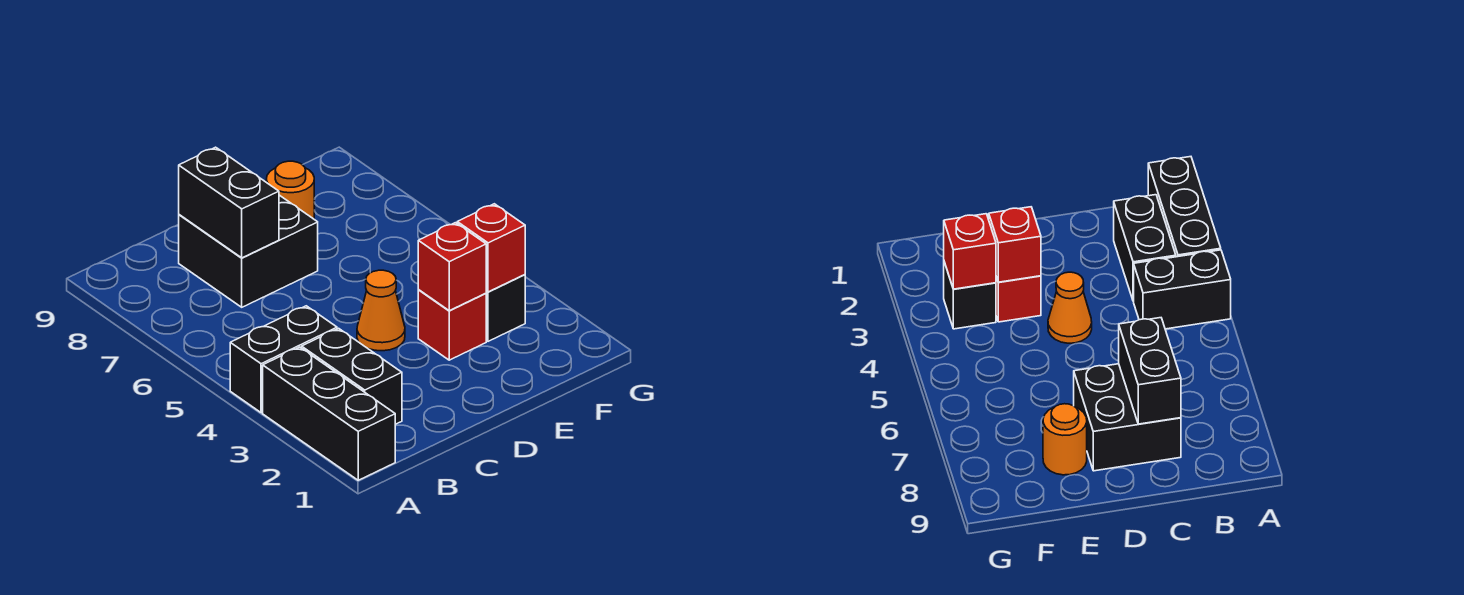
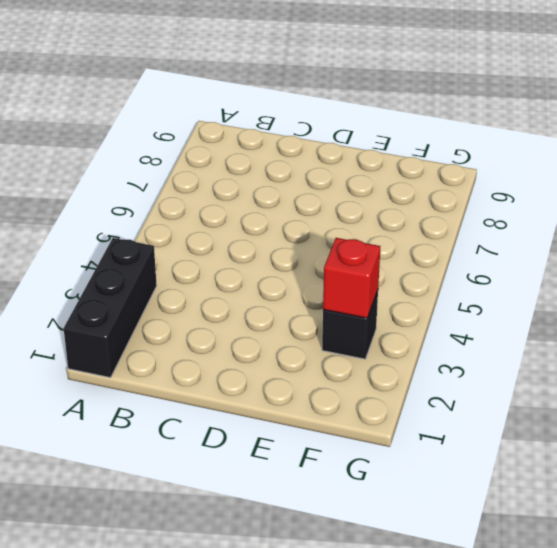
none -> black brick A4:B4 level 1
none -> black brick B2:B3 level 1

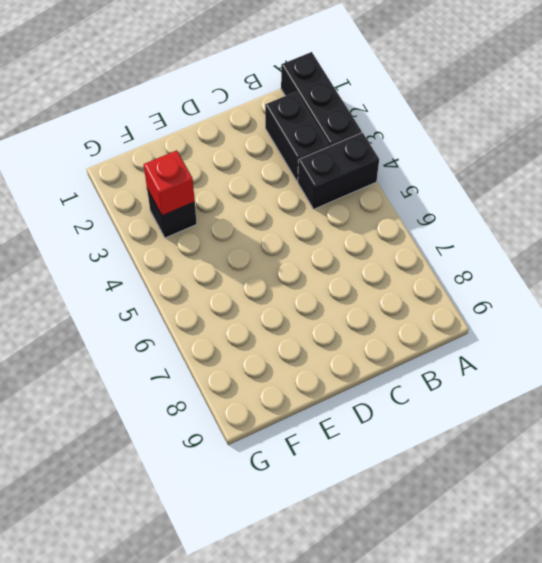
none -> black brick C7:D8 level 1
none -> orange cone D4 level 1

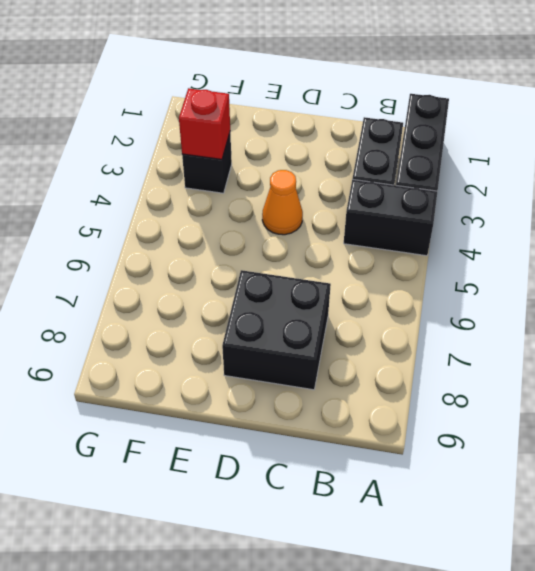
none -> red brick E3 level 1
none -> orange round brick E8 level 1

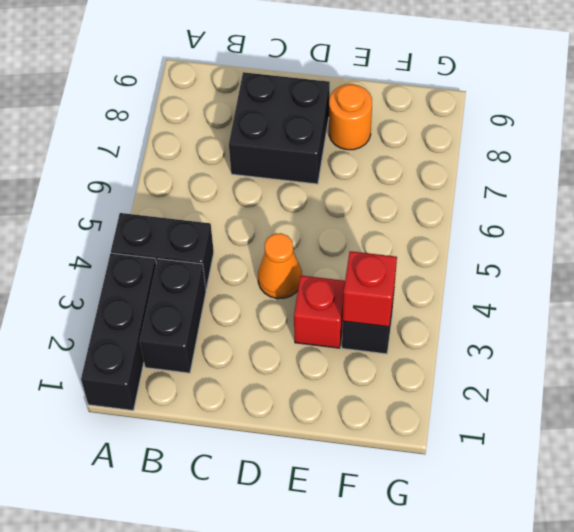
none -> black brick C7:C8 level 2
none -> red brick E3 level 2

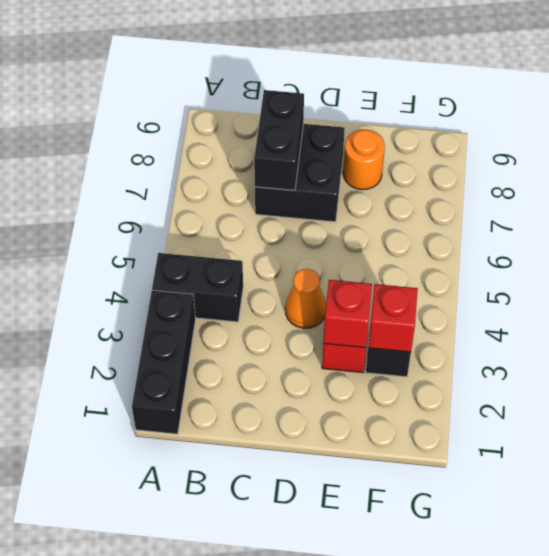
none -> black brick B2:B3 level 1

